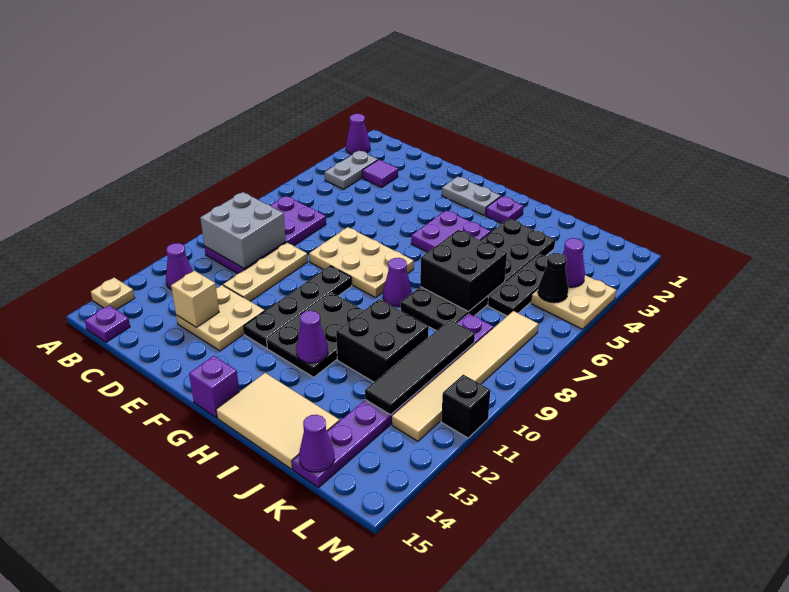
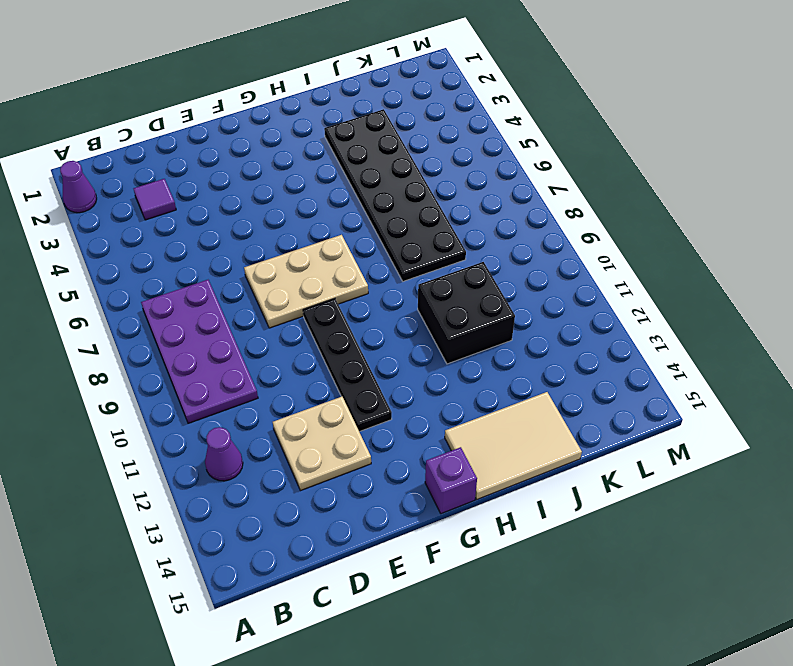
none -> tan plate A14 level 1
none -> grey plate B3:B4 level 1
none -> purple plate B15 level 1
none -> tan plate D9:D11 level 1

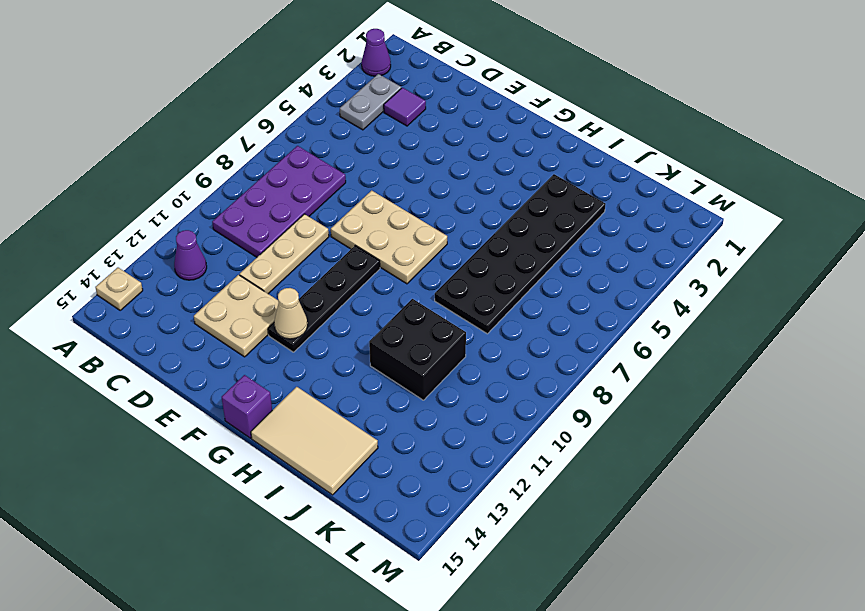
tan cone F12 level 2 -> none
none -> purple plate B15 level 1
none -> grey plate F2:G2 level 1
none -> purple plate G4:H5 level 1
none -> black plate G10:H12 level 1

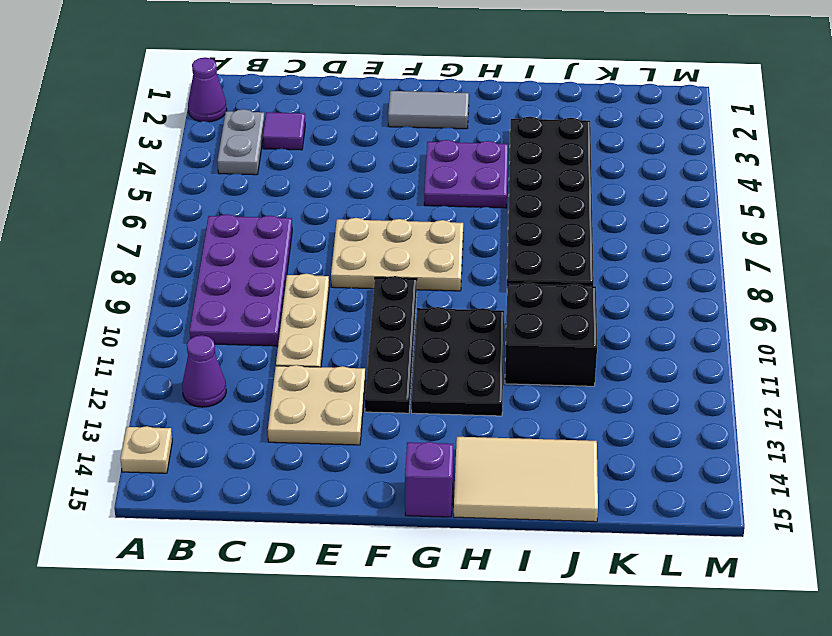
grey tile F2:G2 level 1 -> grey plate F2:G2 level 1
none -> purple plate B15 level 1
none -> purple plate H2 level 1
none -> purple cone H8 level 1
none -> black plate K4:K6 level 1

